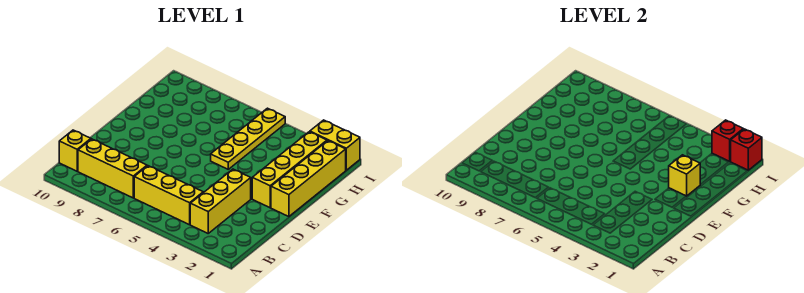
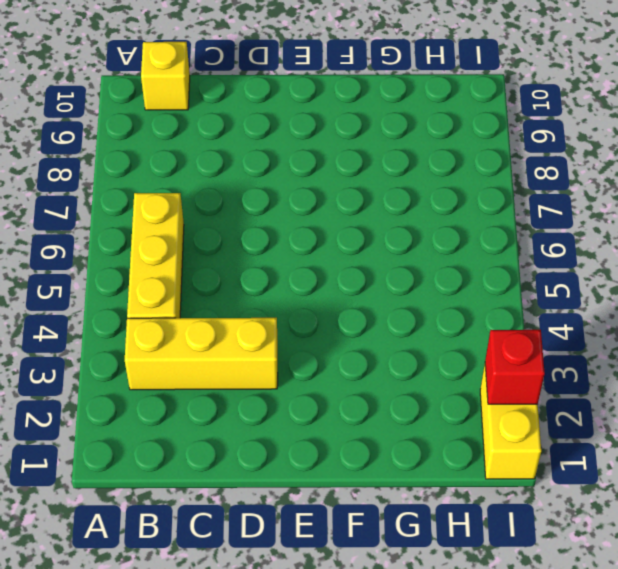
none -> yellow brick B7:B9 level 1
none -> yellow brick E1:H1 level 1

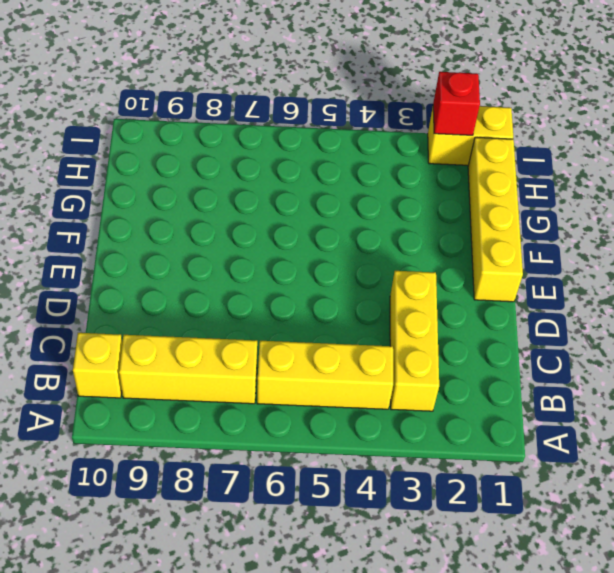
none -> yellow brick E2:H2 level 1
none -> yellow plate F5:I5 level 1

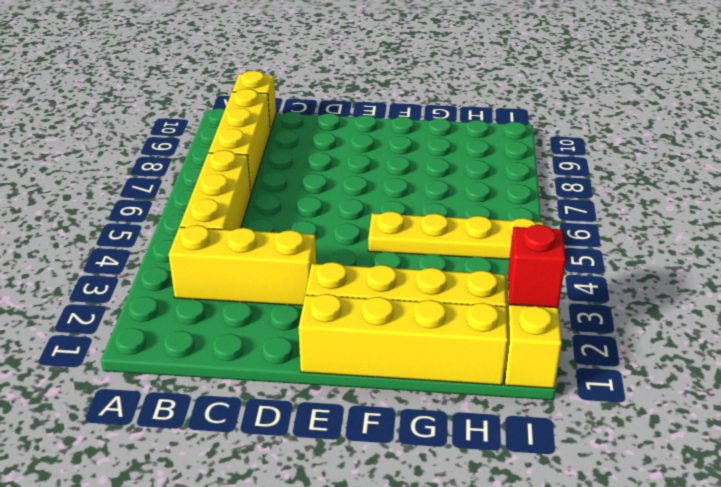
none -> yellow brick F2 level 2
none -> red brick I1 level 2

